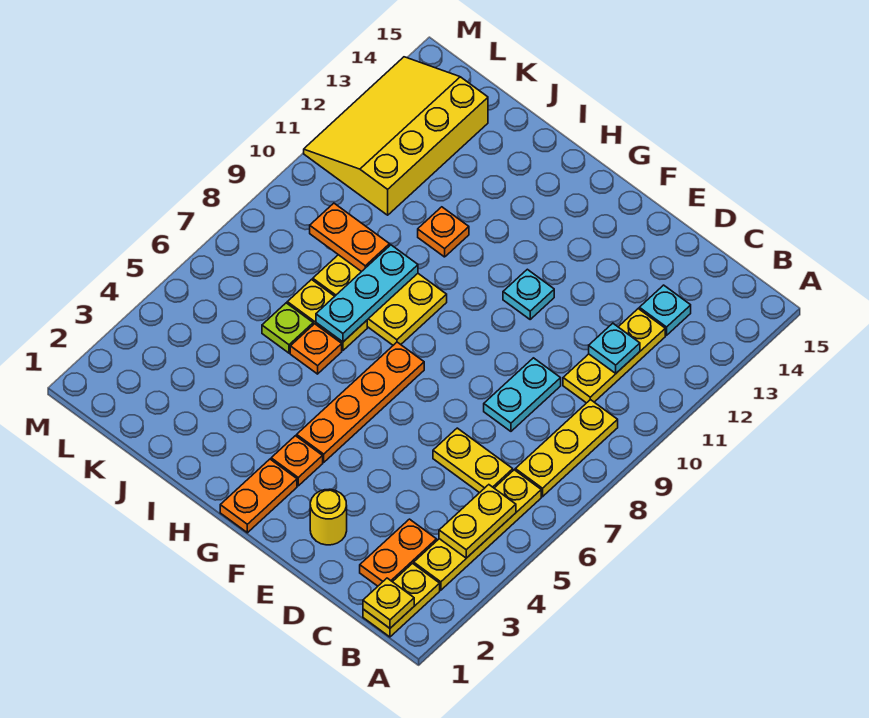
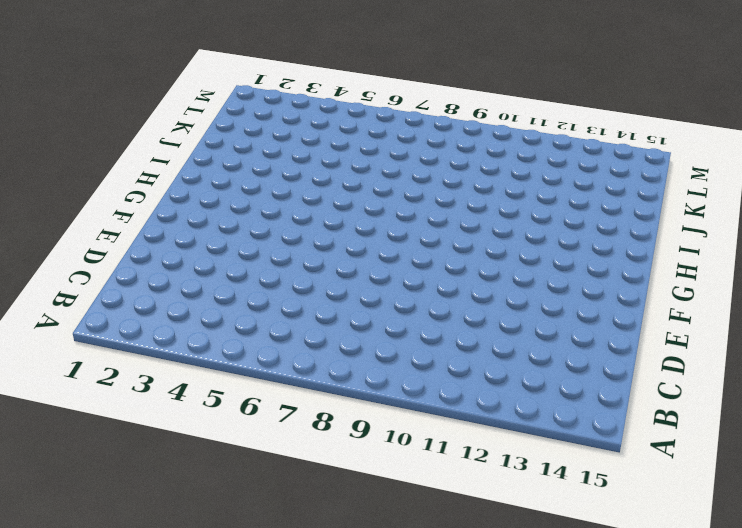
none -> yellow plate B1:B2 level 1
none -> yellow plate B3:B6 level 1
none -> yellow plate B7:B9 level 1

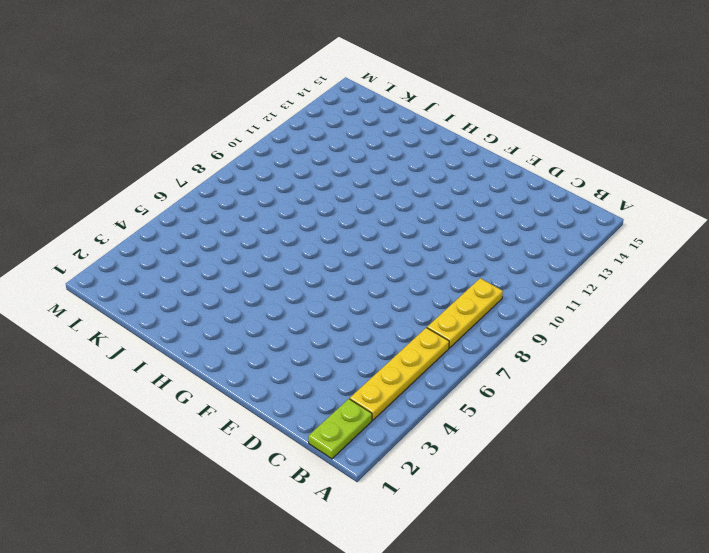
lime plate B1:B2 level 1 -> yellow plate B1:B2 level 1
none -> orange plate C2:C3 level 1
none -> yellow plate C6:D6 level 1
none -> yellow plate C10:C12 level 1

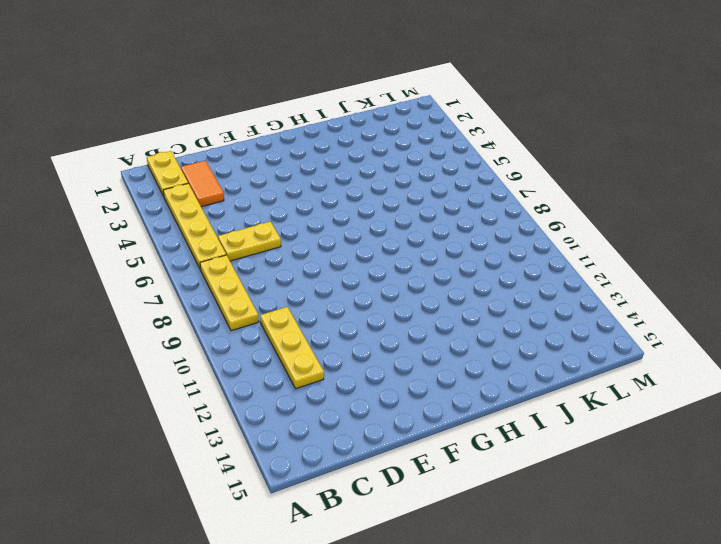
orange tile C2:C3 level 1 -> orange plate C2:C3 level 1
none -> cyan plate C13 level 1
none -> cyan plate D8:D9 level 1
none -> yellow round brick E2 level 1

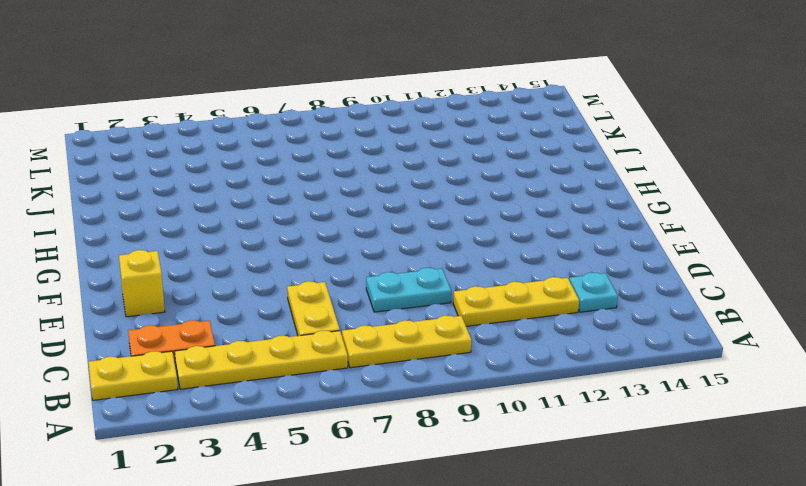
yellow brick E2 level 1 -> yellow round brick E2 level 1
none -> cyan plate F11 level 1
none -> orange plate G1:G2 level 1
none -> orange plate G3 level 1

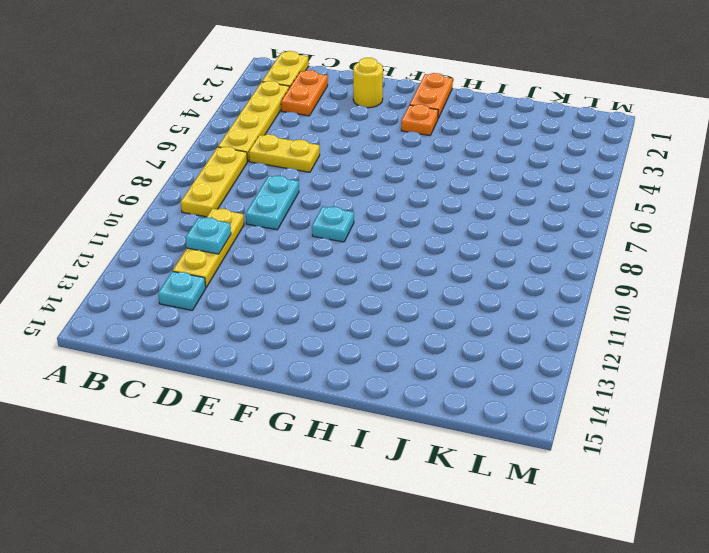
cyan plate F9 level 1 -> cyan plate F11 level 1
none -> orange plate G4:G7 level 1
none -> yellow plate H8:J9 level 1
none -> orange plate I6 level 1

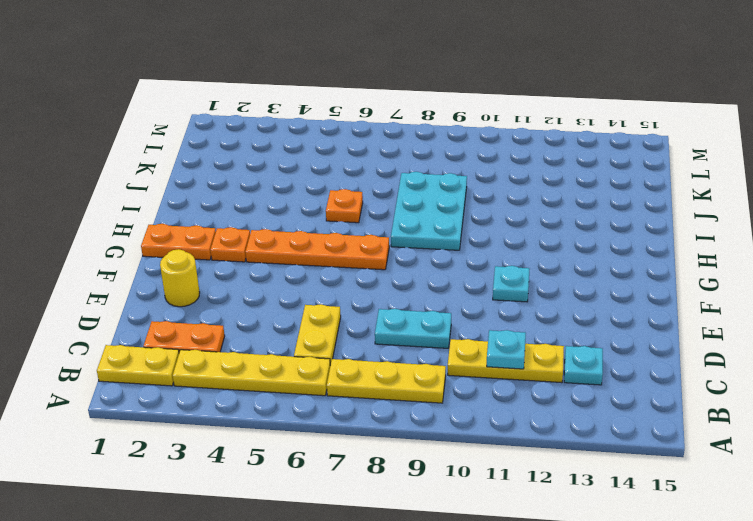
cyan plate H8:J9 level 1 -> yellow plate H8:J9 level 1
none -> yellow plate I7:J7 level 1
none -> orange plate I11 level 1
none -> lime plate J6 level 1

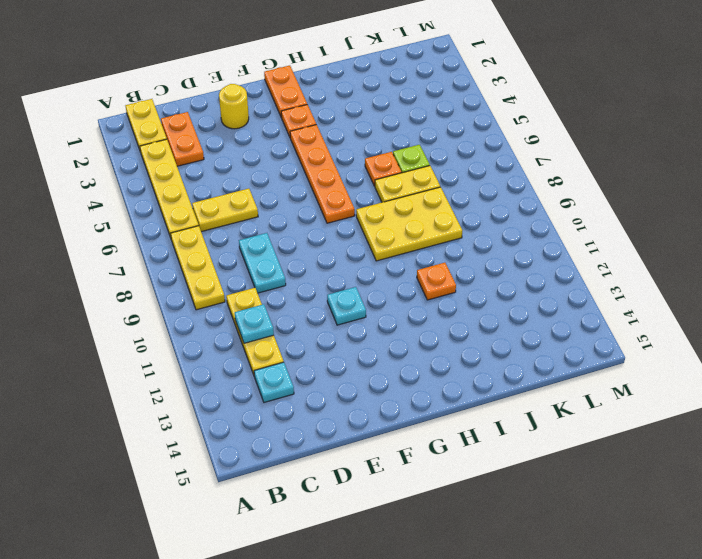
none -> yellow slope K11:M14 level 1 top K
none -> yellow plate B1 level 2
none -> yellow plate B4:B5 level 2

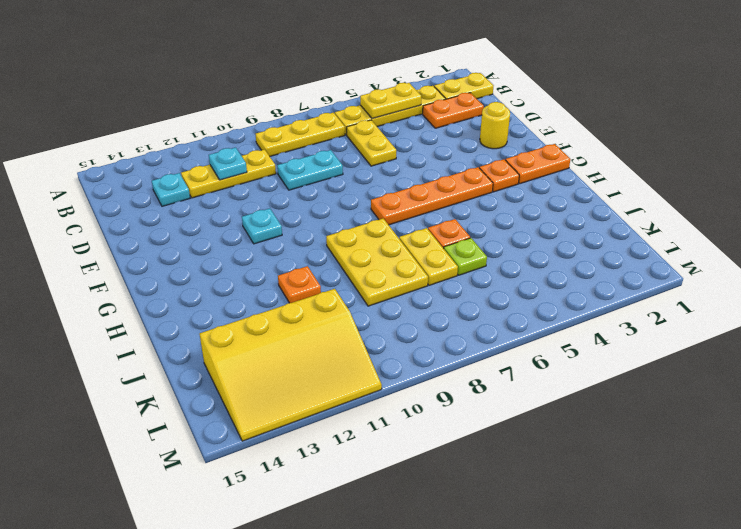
none -> yellow plate B1 level 2
none -> cyan plate I7:I9 level 2
none -> orange plate J9:K9 level 2

